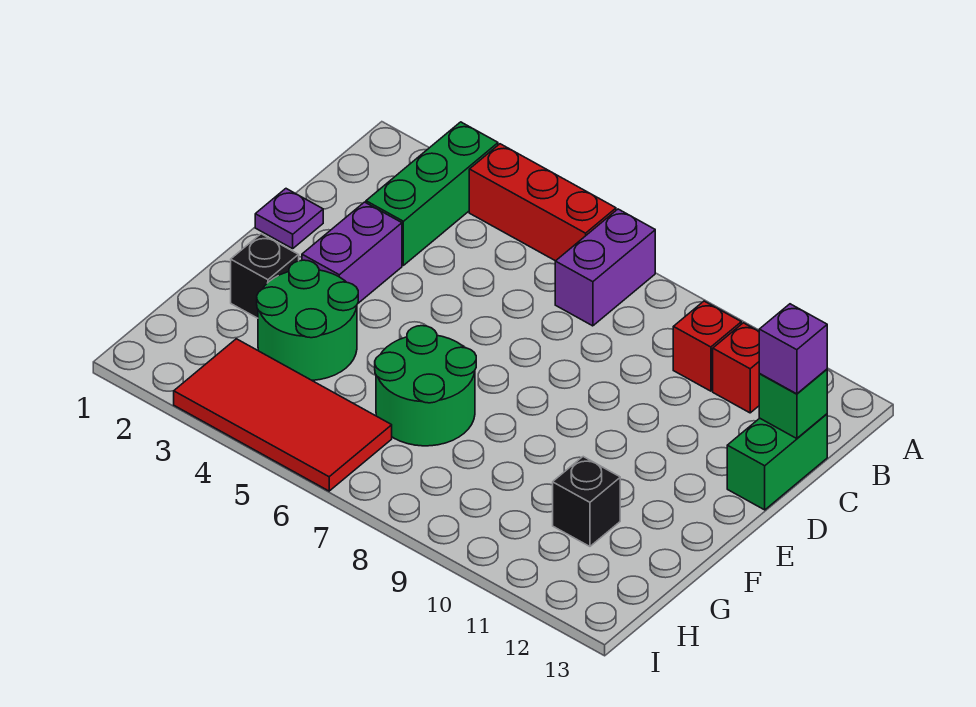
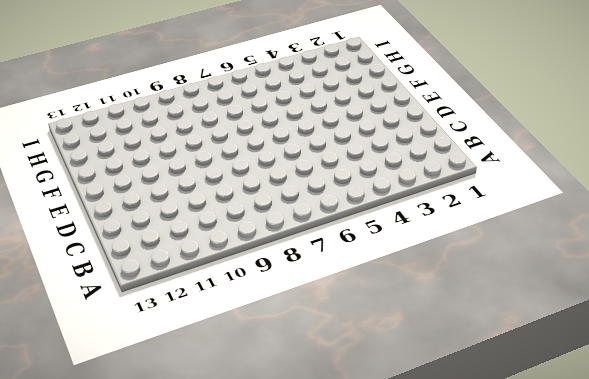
none -> green brick A3:C3 level 1
none -> red brick A4:A6 level 1
none -> purple brick A7:B7 level 1

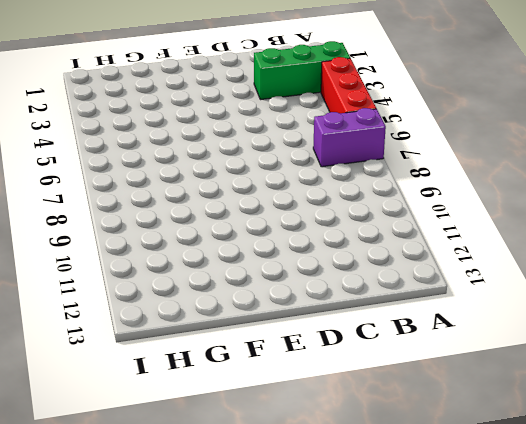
none -> red brick B10 level 1
none -> red brick B11 level 1
none -> green brick C13:D13 level 1

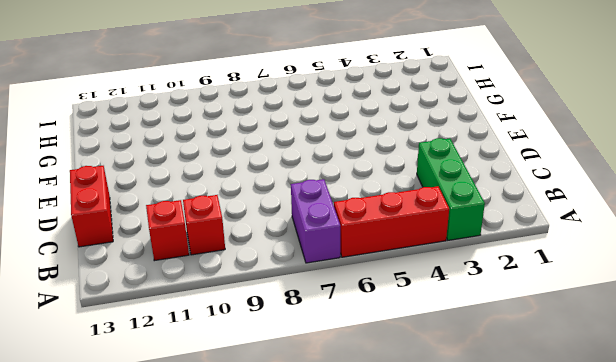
red brick C13:D13 level 1 -> green brick C13:D13 level 1
none -> purple plate D1 level 1
none -> purple brick D3:E3 level 1
none -> black brick F2 level 1

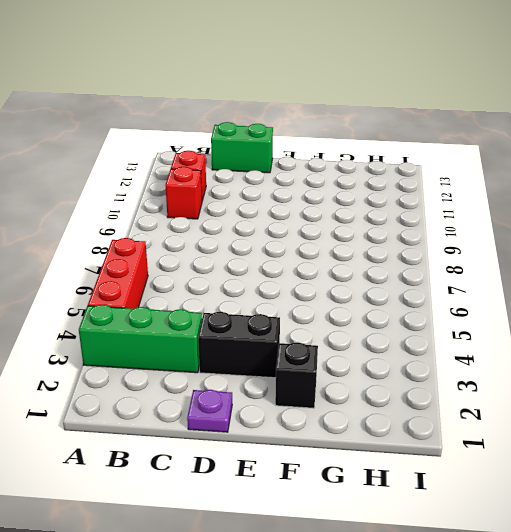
black brick D3:E3 level 1 -> purple brick D3:E3 level 1
none -> purple brick A7:B7 level 1
none -> green round brick F3:G4 level 1
none -> green round brick F6:G7 level 1

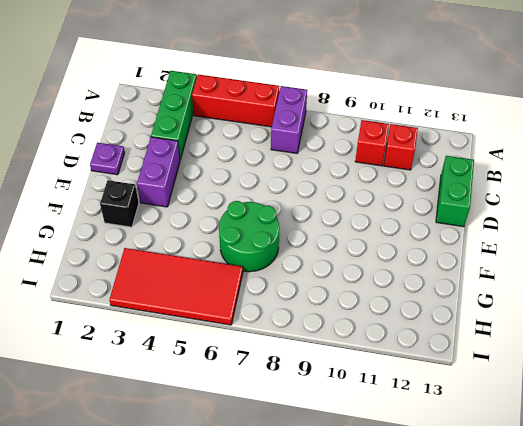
none -> green round brick F3:G4 level 1
none -> black brick G11 level 1
none -> green brick C13 level 2

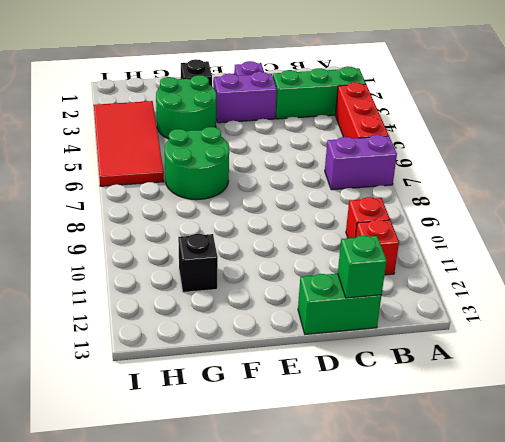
none -> purple brick C13 level 3

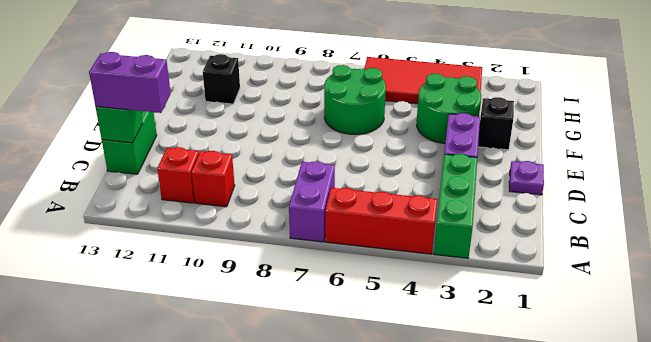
purple brick C12:C13 level 3 -> purple brick C13 level 3

